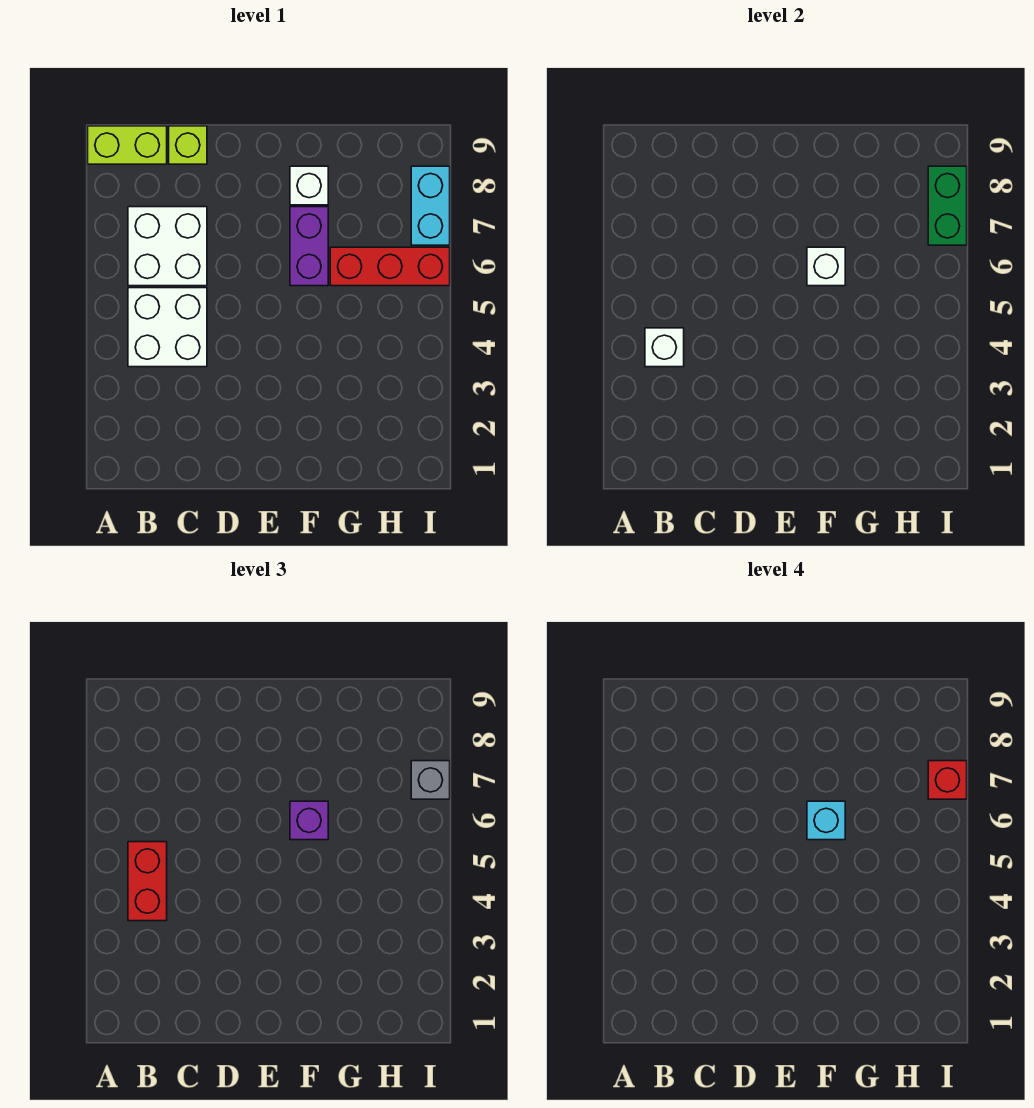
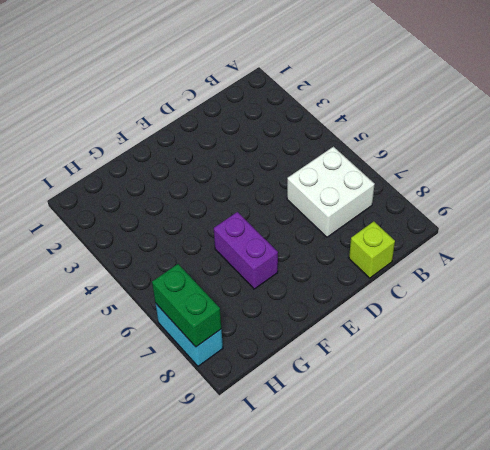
none -> lime brick A9:B9 level 1
none -> white brick B4:C5 level 1
none -> white brick F8 level 1

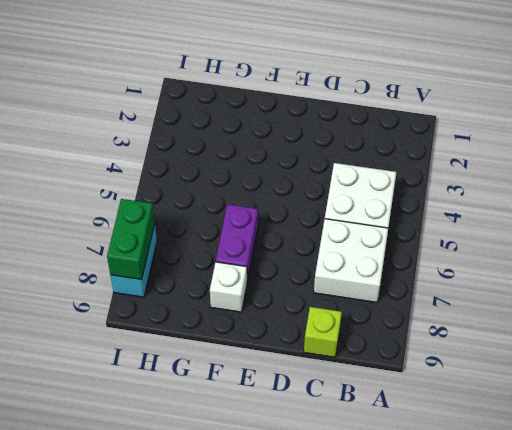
none -> lime brick A9:B9 level 1
none -> red brick G6:I6 level 1
none -> white brick B4 level 2

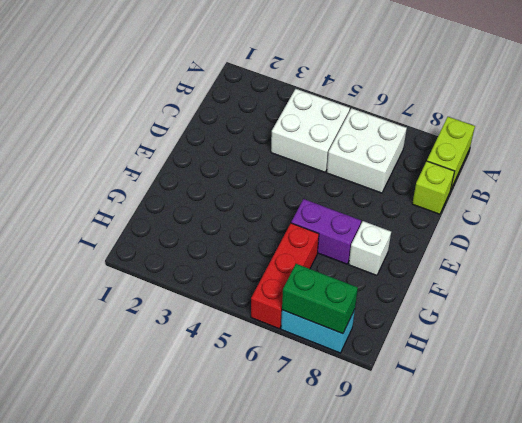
none -> white brick B4 level 2
none -> white brick F6 level 2
none -> red brick B4:B5 level 3

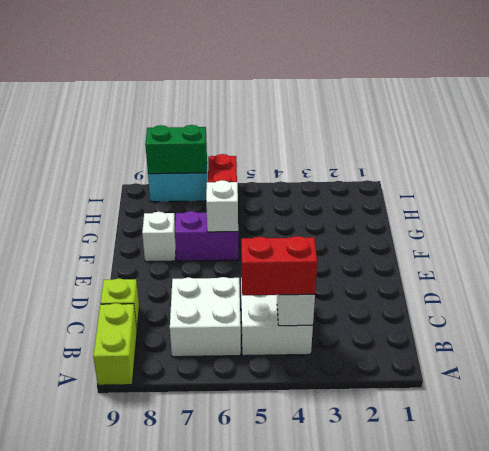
none -> purple brick F6 level 3
none -> grey brick I7 level 3
none -> cyan brick F6 level 4

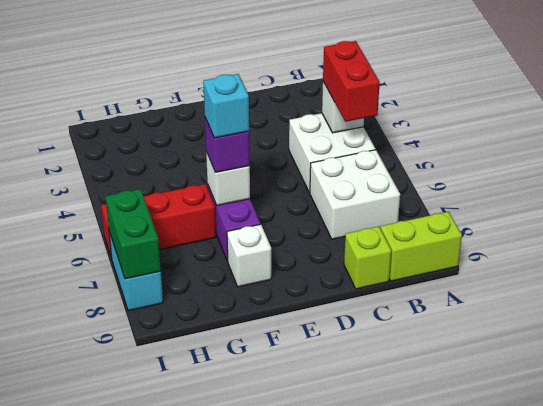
none -> grey brick I7 level 3
none -> red brick I7 level 4

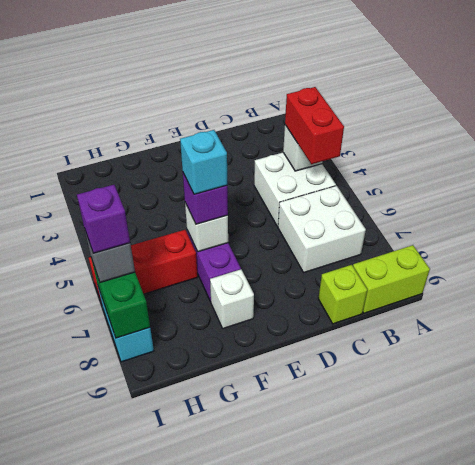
purple brick I7 level 4 -> red brick I7 level 4

